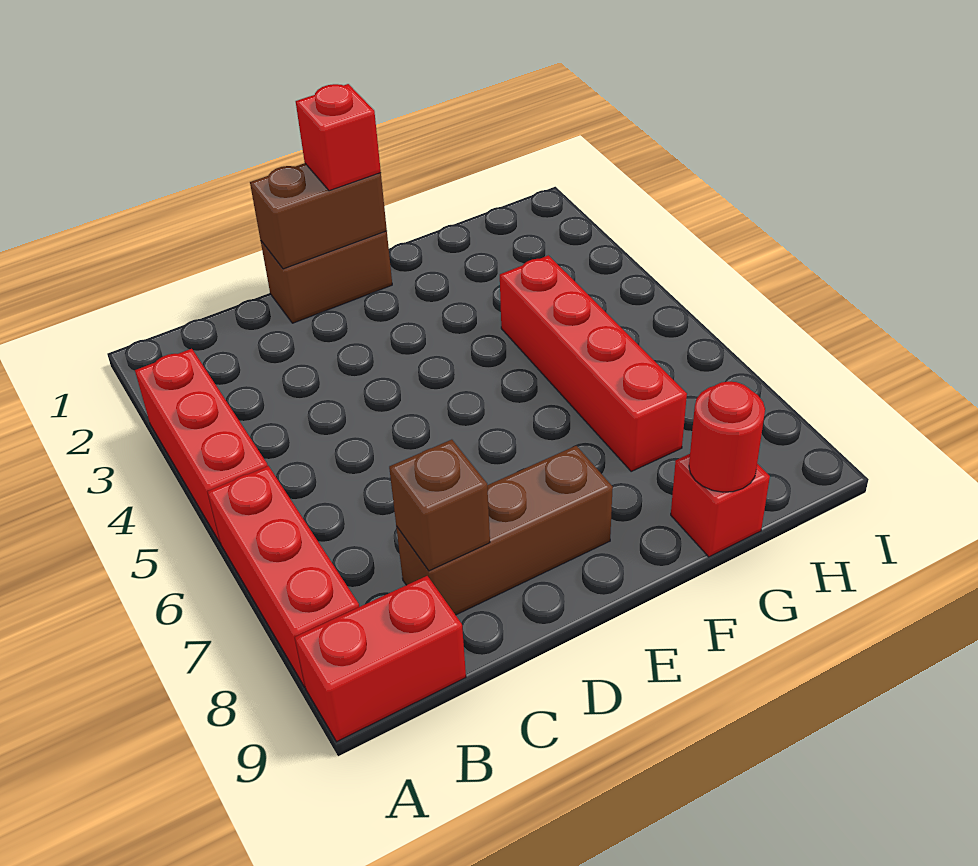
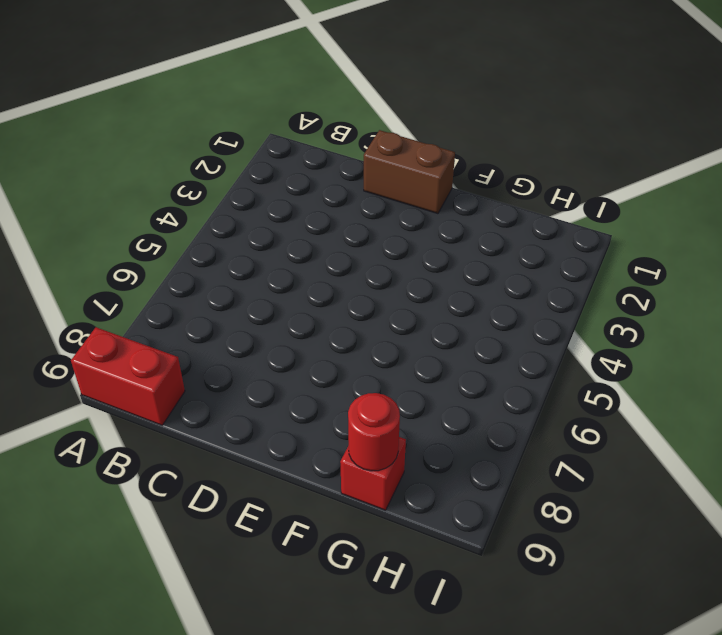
none -> red brick A3:A5 level 1
none -> red brick A6:A8 level 1

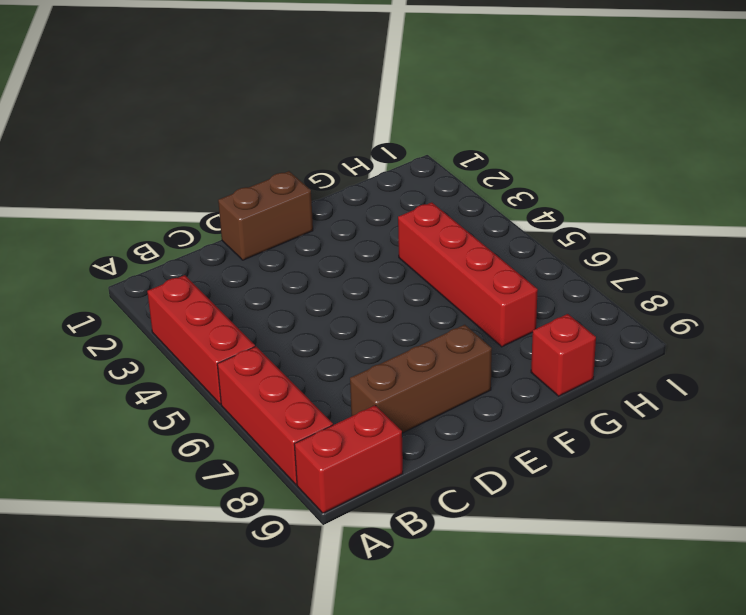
none -> brown brick C8 level 2
none -> brown brick D1:E1 level 2

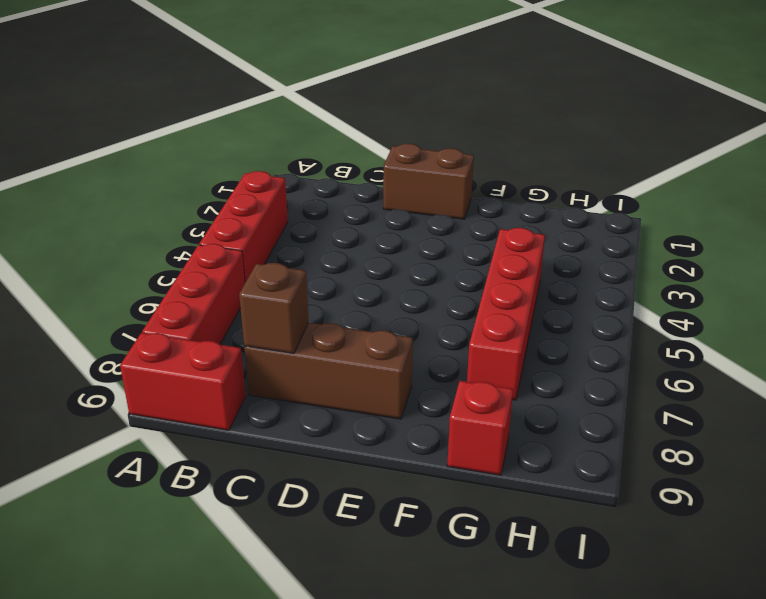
none -> brown brick D1:E1 level 2
none -> red round brick G9 level 2

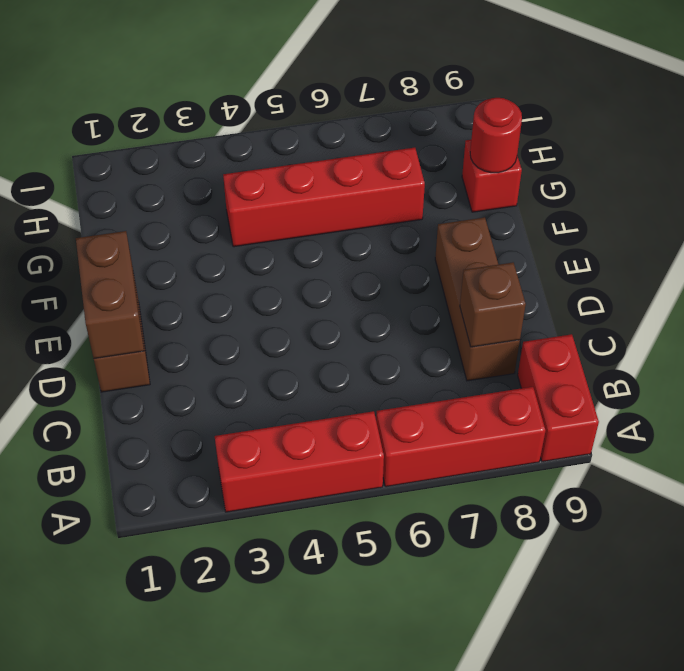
none -> red brick E1 level 3

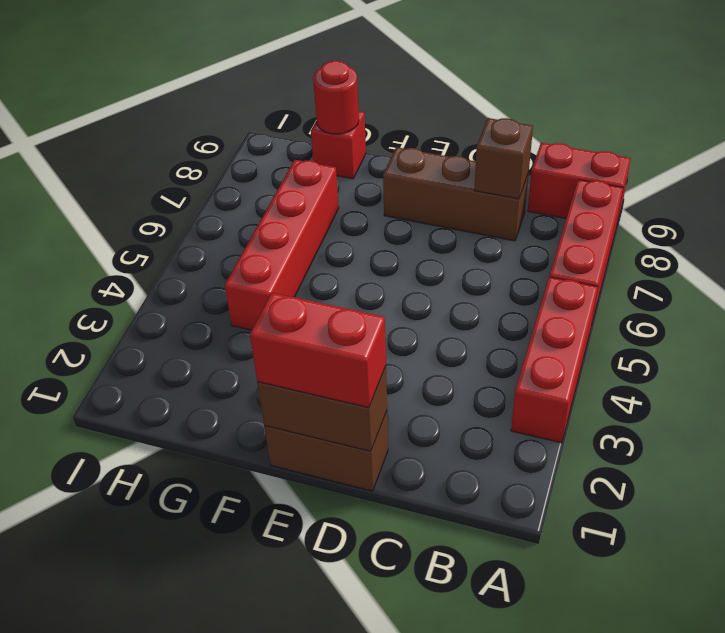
red brick D1:E1 level 3 -> red brick E1 level 3

